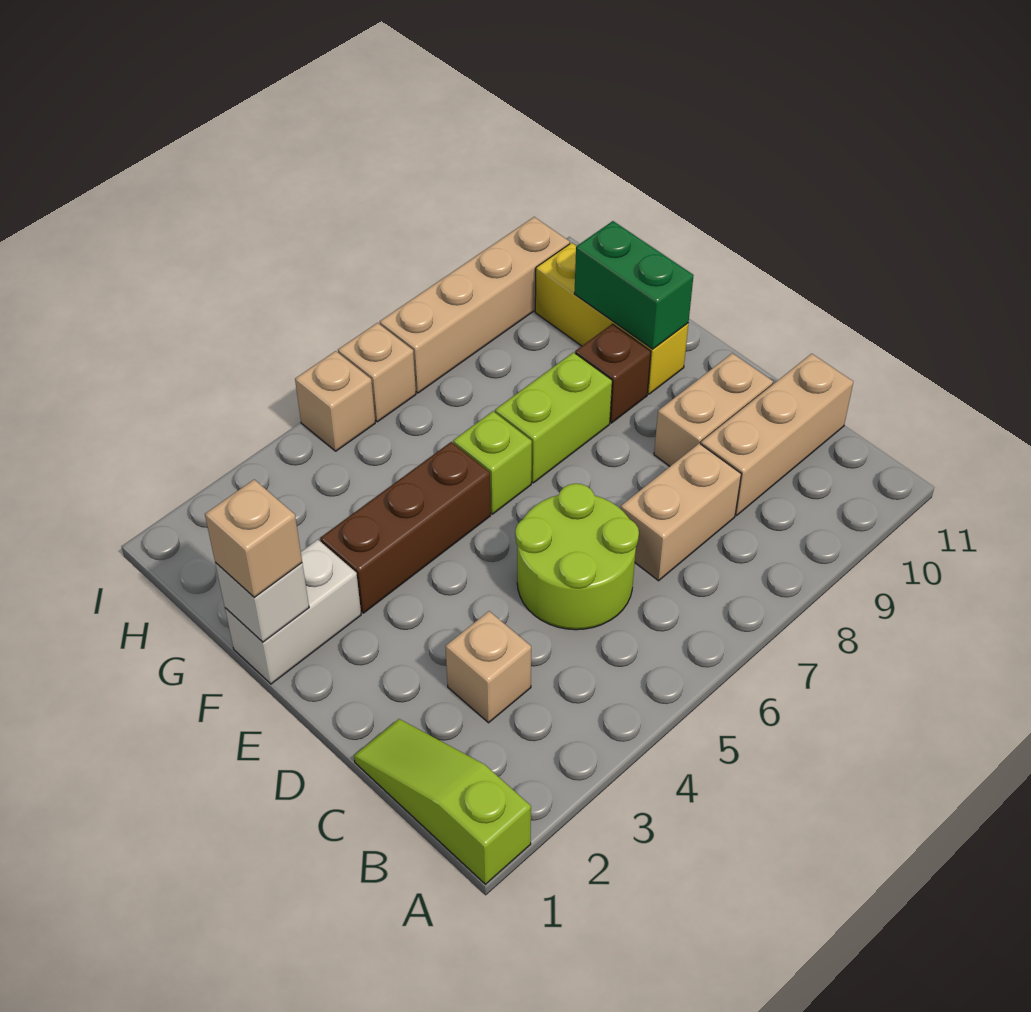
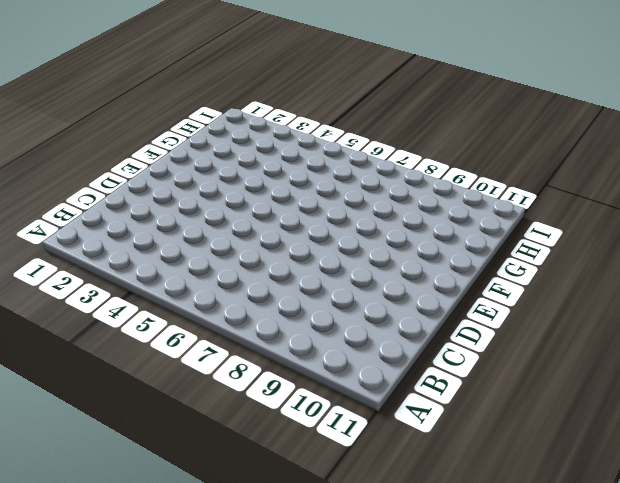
none -> lime slope A1:C1 level 1 top A
none -> tan brick C3 level 1
none -> lime round brick C5:D6 level 1

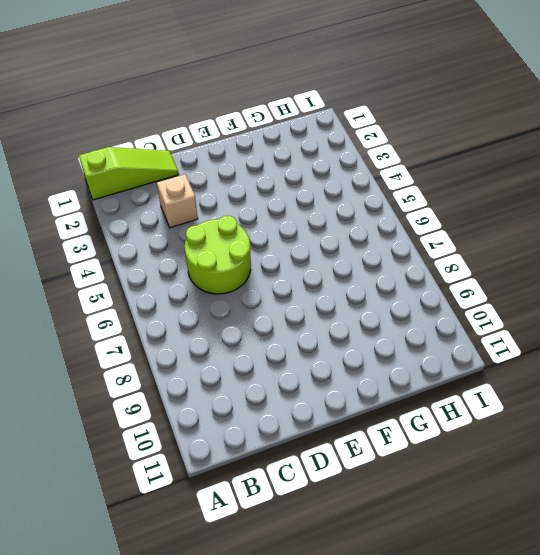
none -> tan brick C7:C8 level 1
none -> tan brick C9:C11 level 1
none -> tan brick D9:D10 level 1

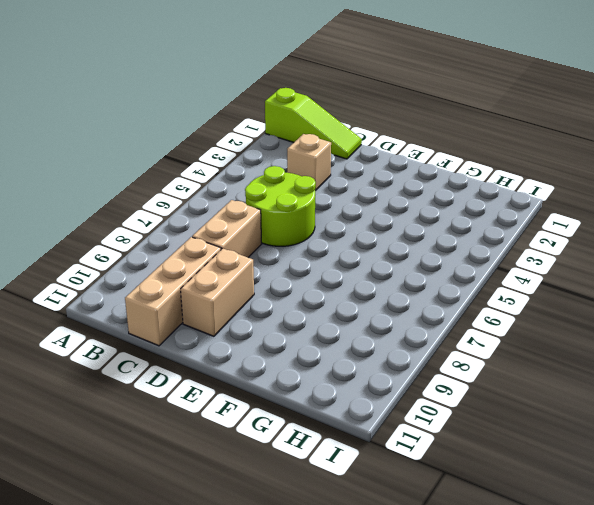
none -> white brick F1:F2 level 1
none -> brown brick F3:F5 level 1
none -> lime brick F6 level 1

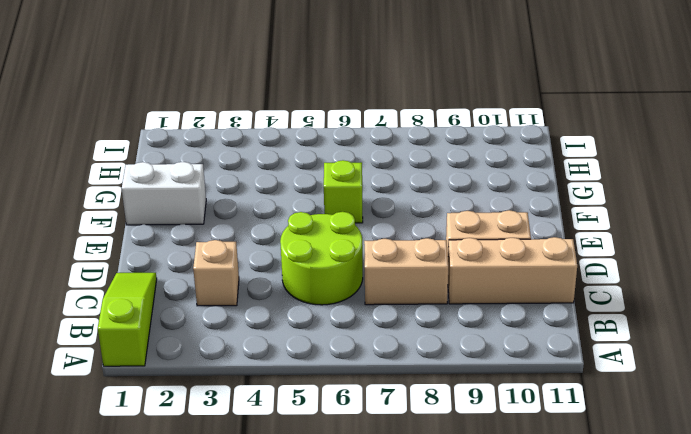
none -> brown brick F3:F5 level 1
none -> lime brick F7:F8 level 1
none -> brown brick F9 level 1

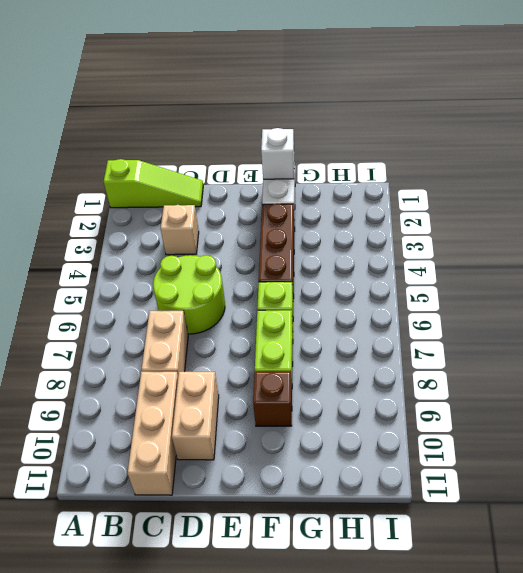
none -> yellow brick F10:H10 level 1
none -> tan brick I5 level 1
none -> tan brick I6 level 1

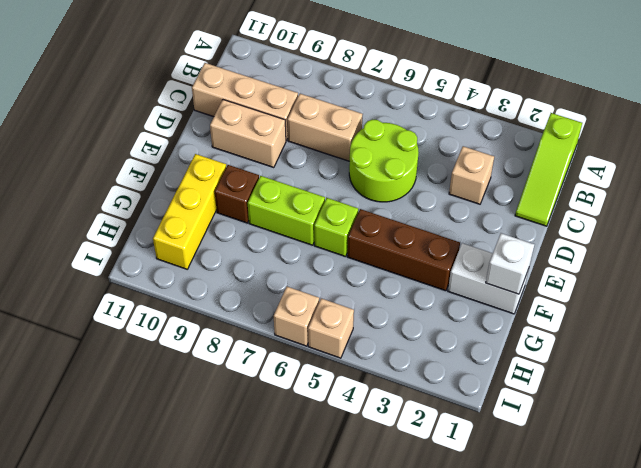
none -> tan brick I7:I10 level 1
none -> green brick F10:G10 level 2
none -> tan brick F1 level 3

